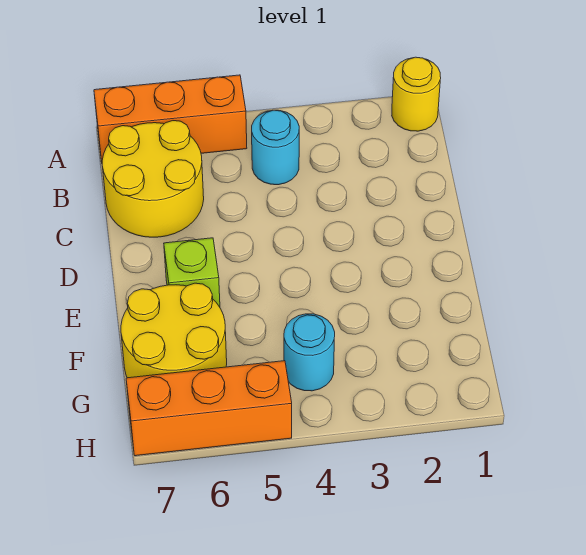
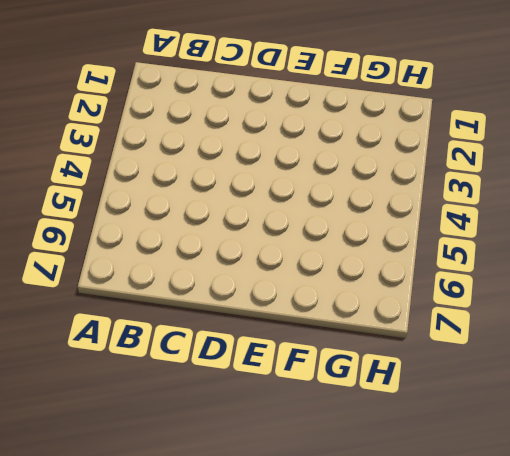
none -> yellow round brick A1 level 1
none -> orange brick A5:A7 level 1

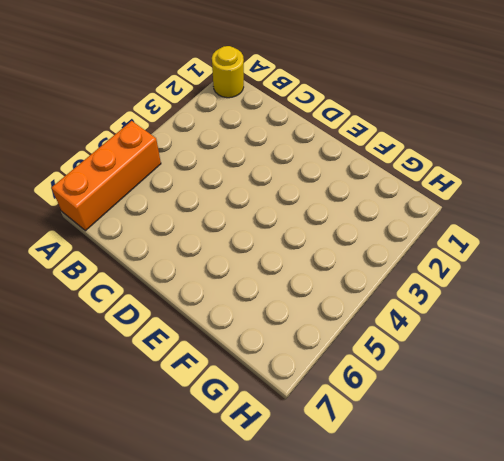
none -> cyan round brick B4 level 1
none -> yellow round brick B6:C7 level 1

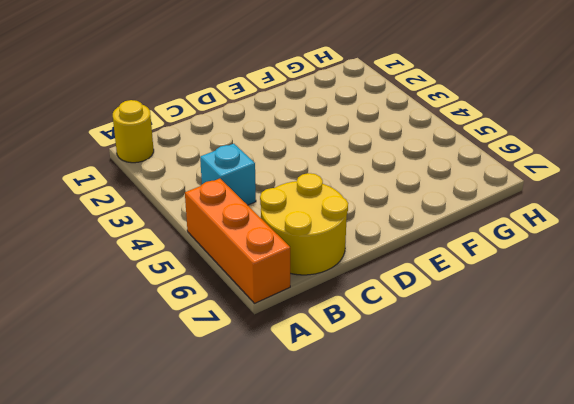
cyan brick B4 level 1 -> cyan round brick B4 level 1
none -> lime brick E6 level 1
none -> yellow round brick F6:G7 level 1

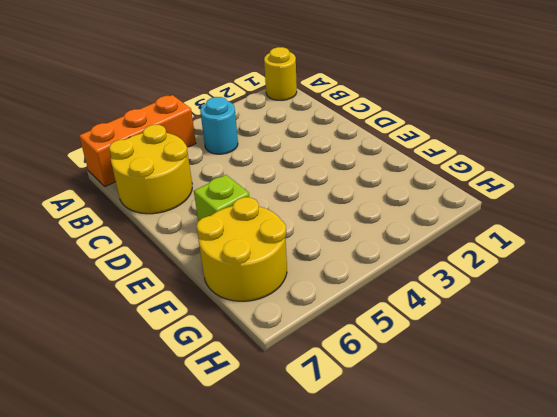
none -> cyan round brick G4 level 1
none -> orange brick H5:H7 level 1

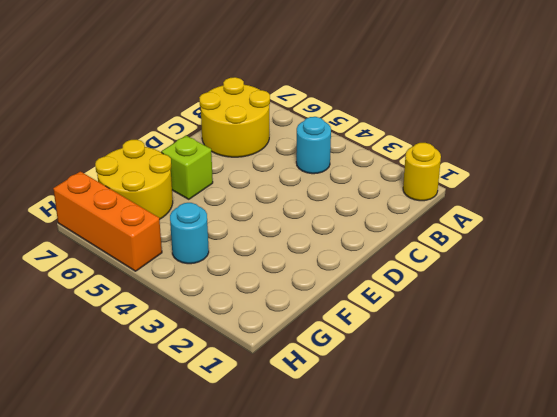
none -> orange brick A5:A7 level 1

